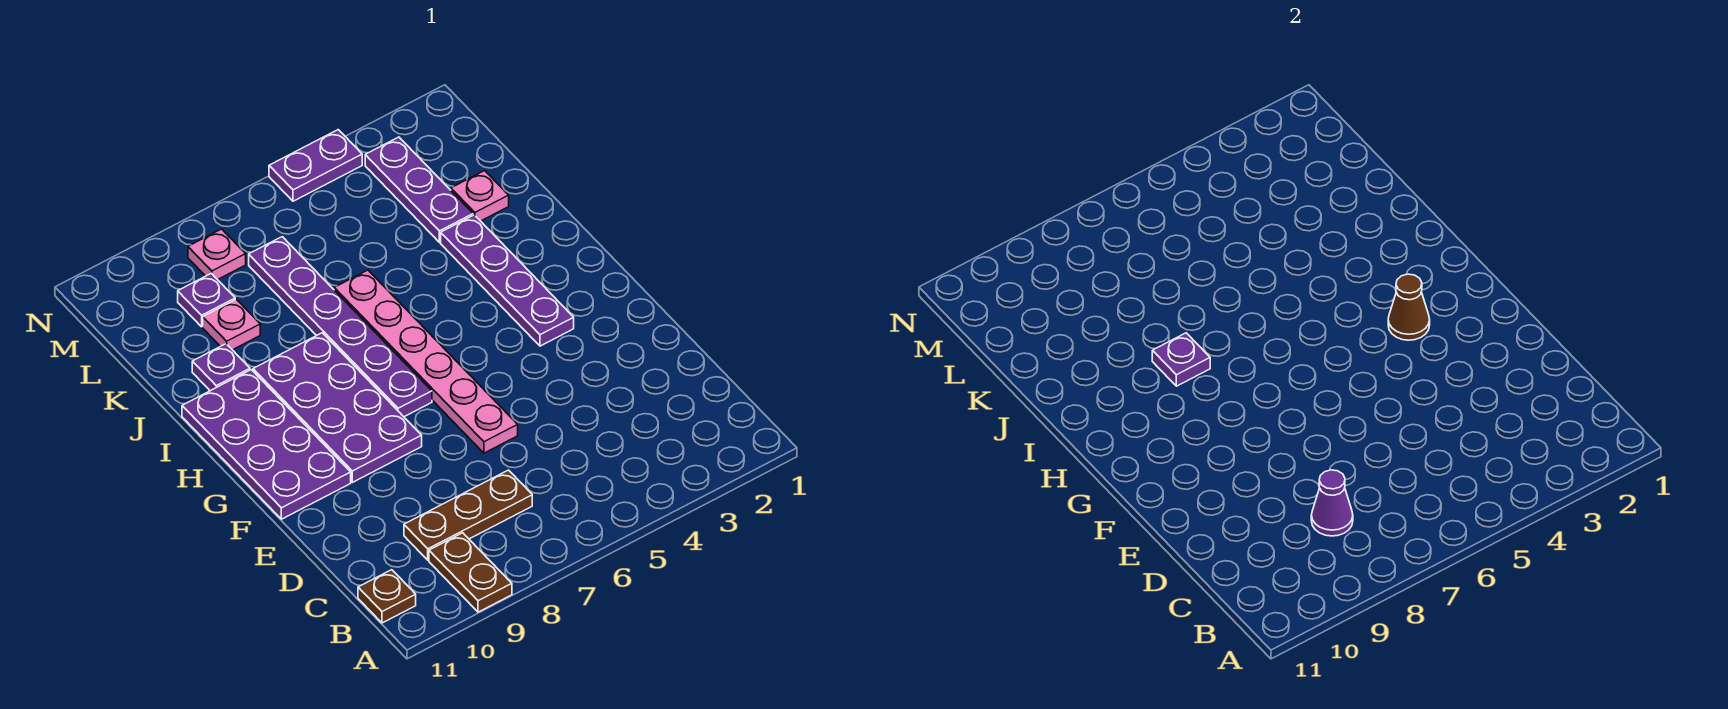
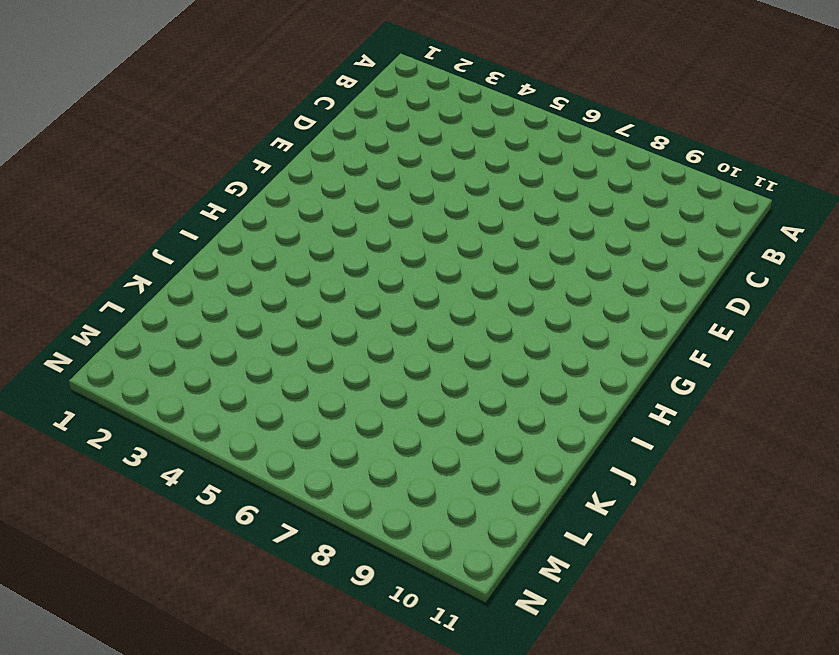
none -> brown plate A9:B9 level 1
none -> brown plate B11 level 1
none -> brown plate C7:C9 level 1

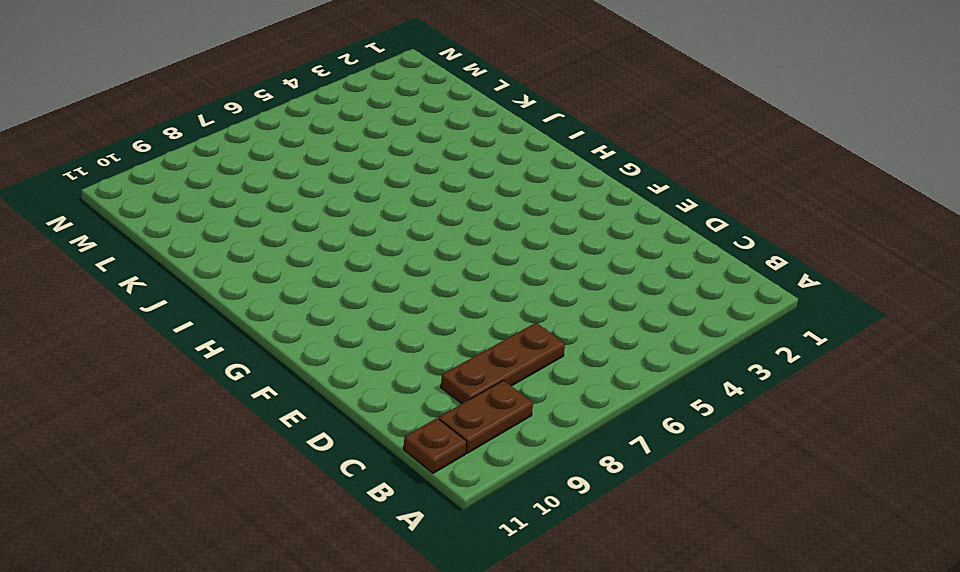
brown plate B9:B10 level 1 -> brown plate A9:B9 level 1
none -> pink plate E6:J6 level 1
none -> purple plate F8:I9 level 1
none -> purple plate F10:I11 level 1

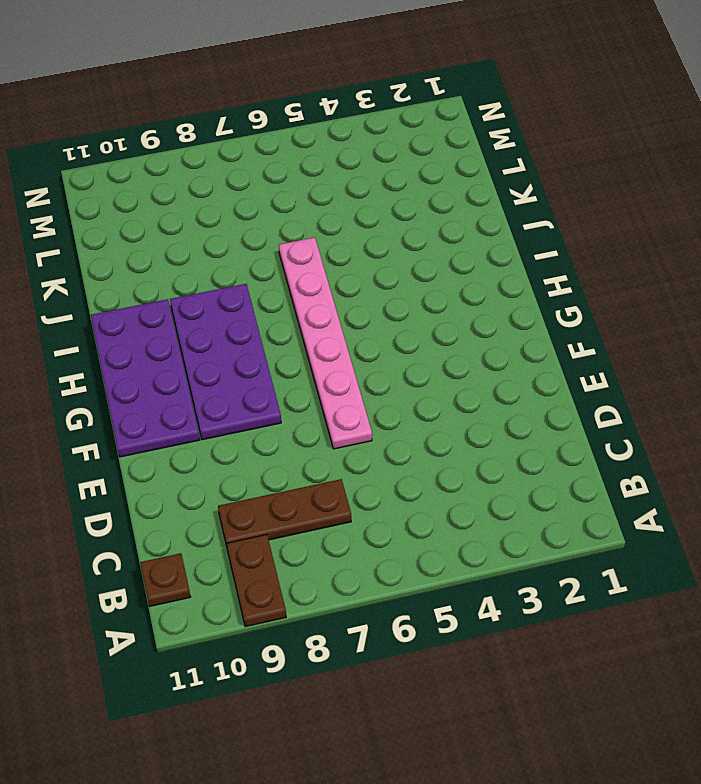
none -> purple plate G3:J3 level 1
none -> purple plate G7:L7 level 1
none -> purple plate J10 level 1

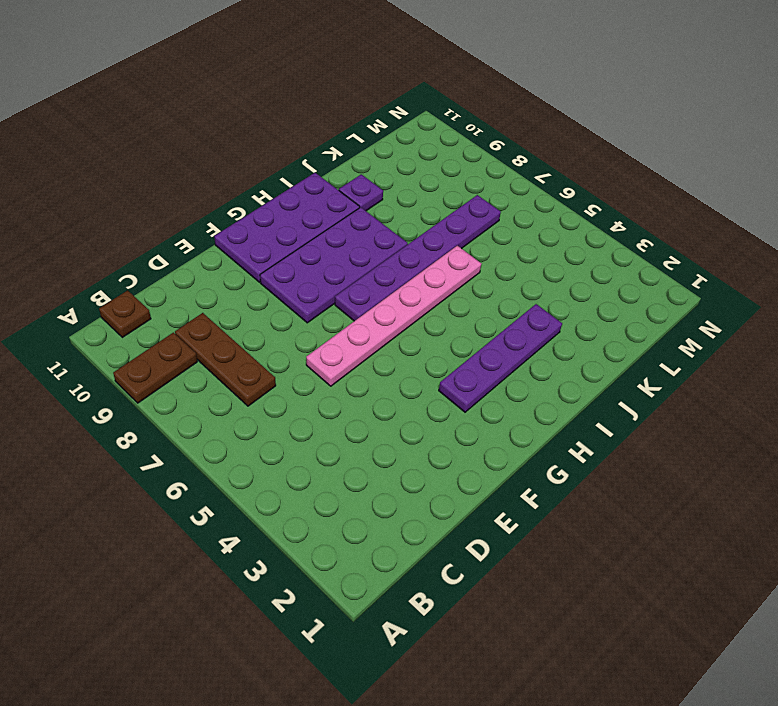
none -> pink plate K2 level 1
none -> purple plate K3:M3 level 1
none -> pink plate K9 level 1

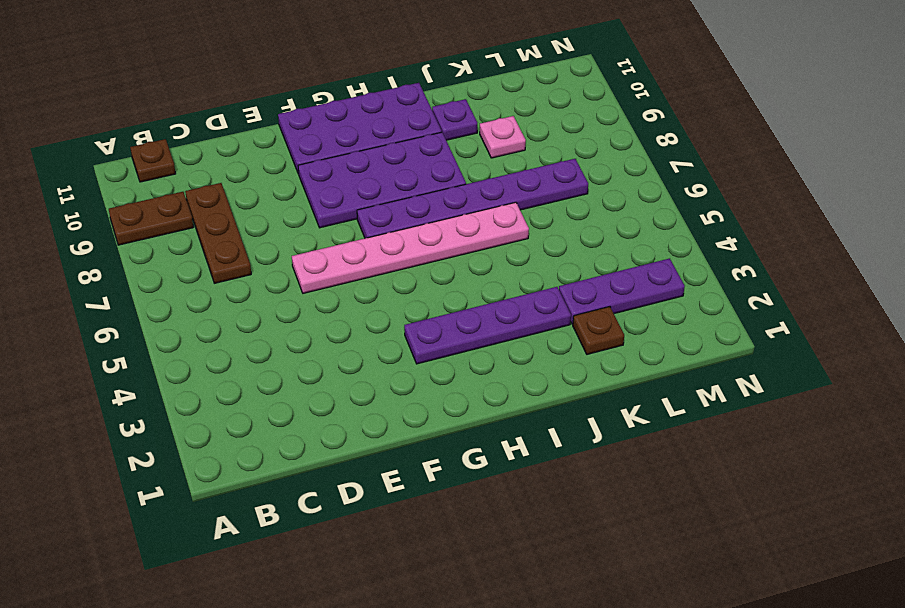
brown plate K2 level 1 -> pink plate K2 level 1
none -> purple plate L9 level 1
none -> pink plate M8 level 1
none -> purple plate N4:N5 level 1

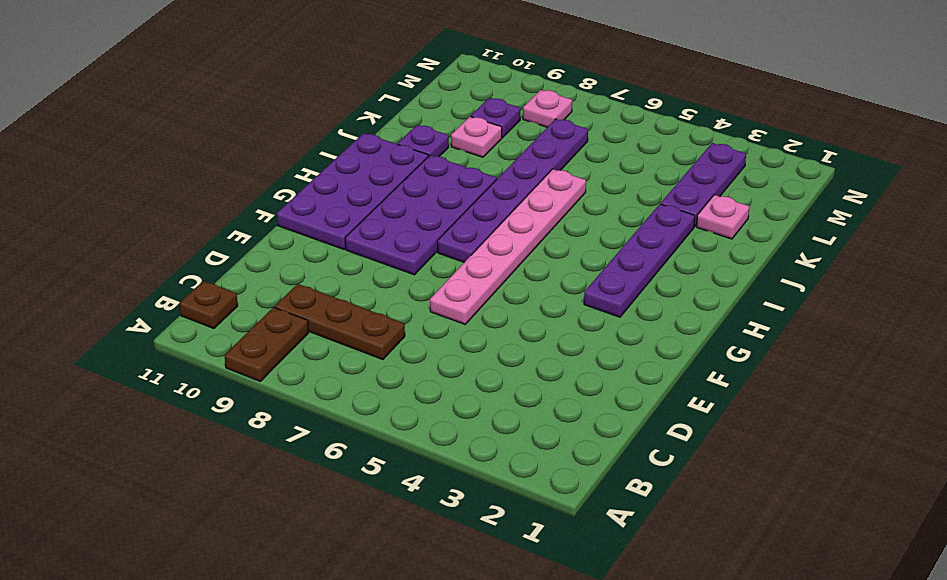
none -> purple plate N4:N5 level 1
none -> purple cone C8 level 2
none -> brown cone G3 level 2

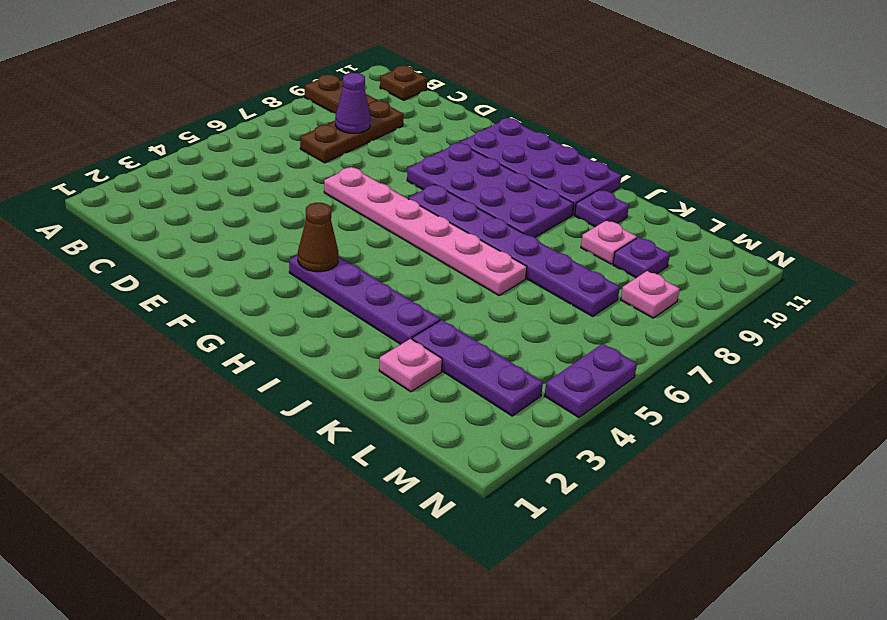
none -> purple plate I8 level 2

